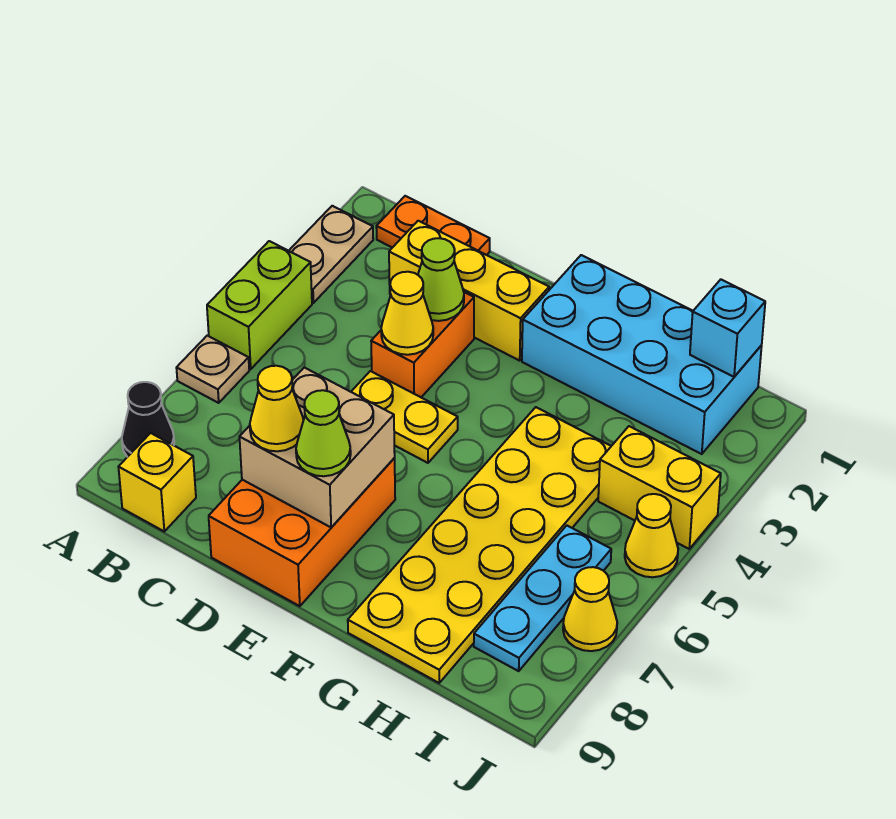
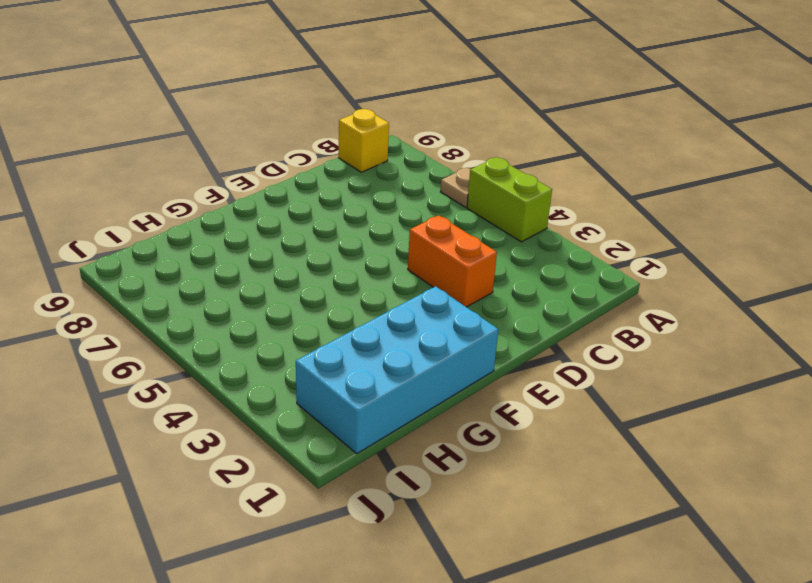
none -> tan plate A2:A3 level 1
none -> black cone A8 level 1
none -> orange plate B1:C1 level 1

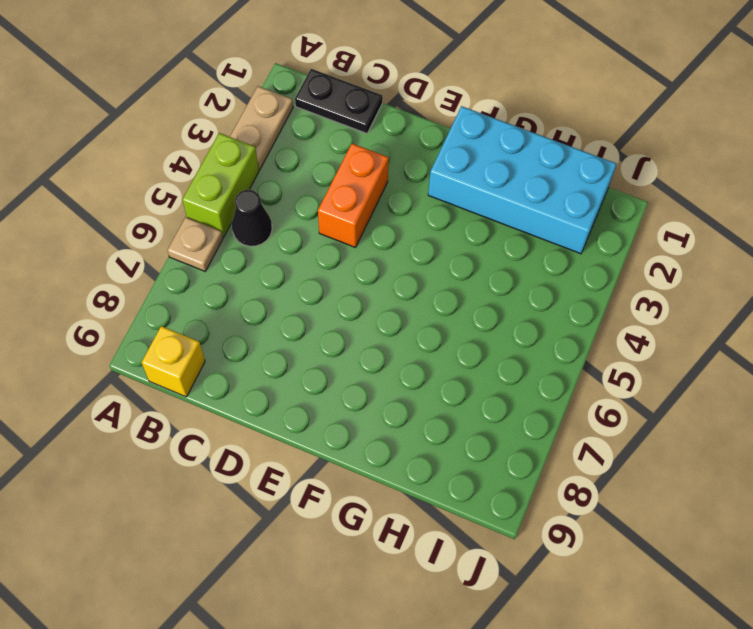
black plate B1:C1 level 1 -> orange plate B1:C1 level 1
black cone B5 level 1 -> black cone A8 level 1
none -> yellow brick C2:E2 level 1
none -> yellow plate D5:E5 level 1
none -> orange brick D7:E9 level 1

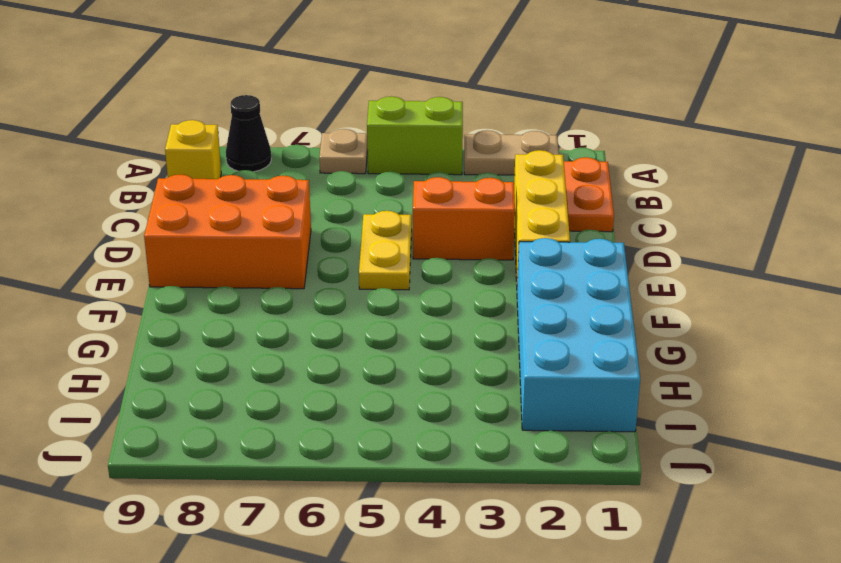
none -> yellow plate G4:H9 level 1
none -> yellow brick I4:J4 level 1
none -> cyan plate I6:I8 level 1

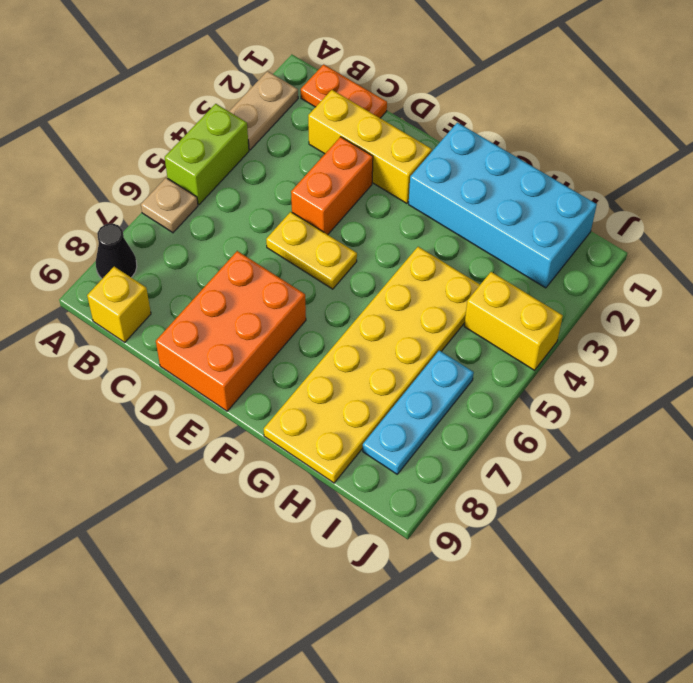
none -> yellow cone J5 level 1
none -> yellow cone J7 level 1
none -> lime cone D3 level 2

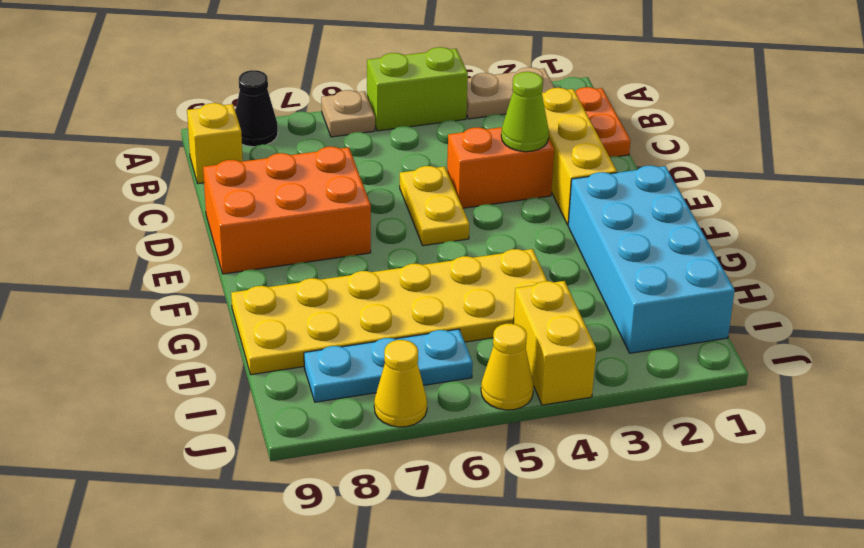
none -> yellow cone D4 level 2
none -> tan brick D7:E8 level 2
none -> cyan brick I1 level 2

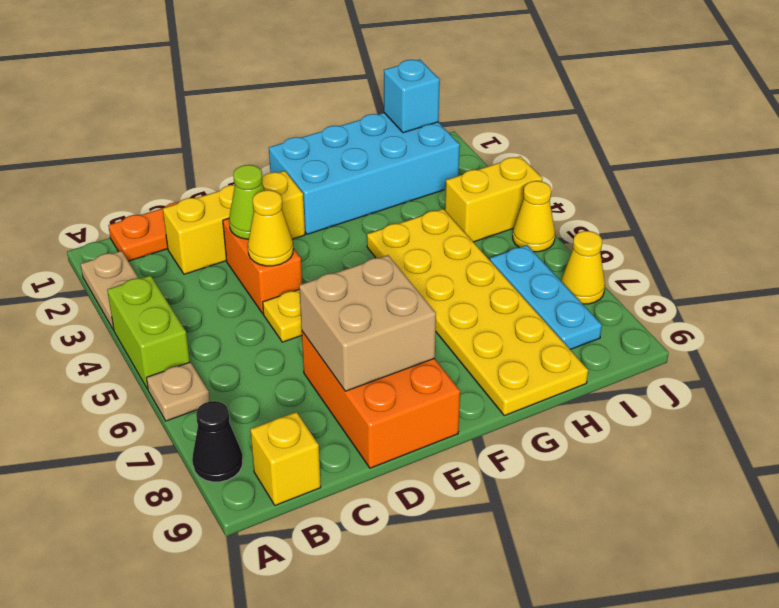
none -> yellow cone D8 level 3
none -> lime cone E8 level 3

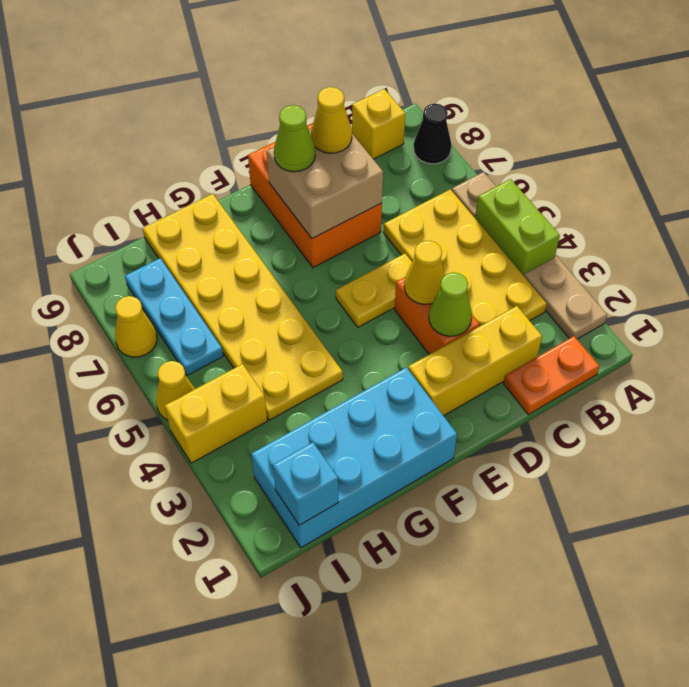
yellow plate B3:C6 level 1 -> none

